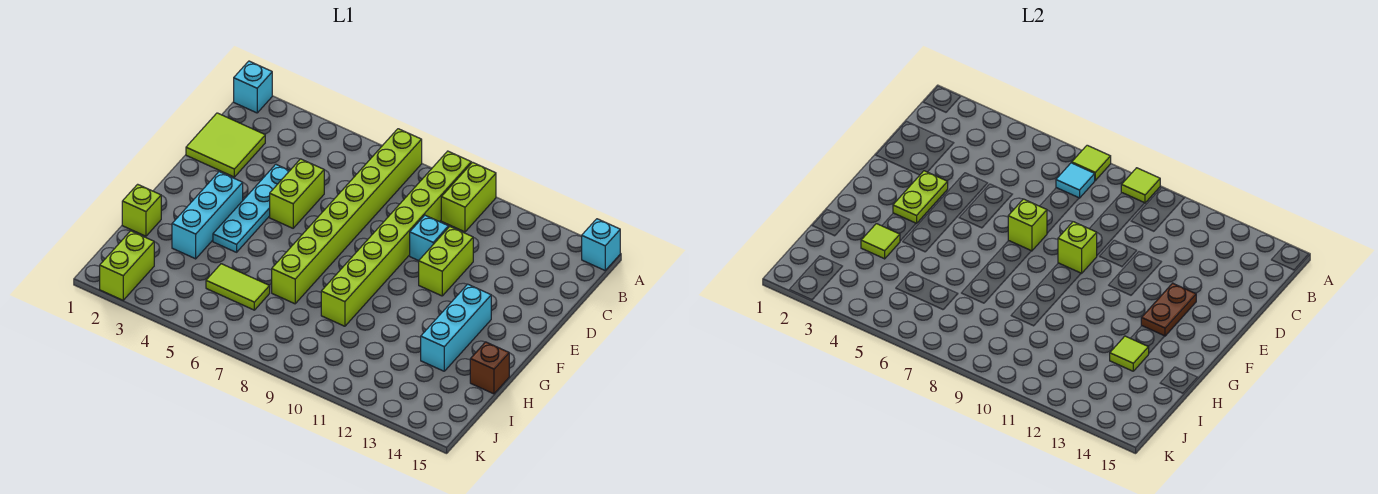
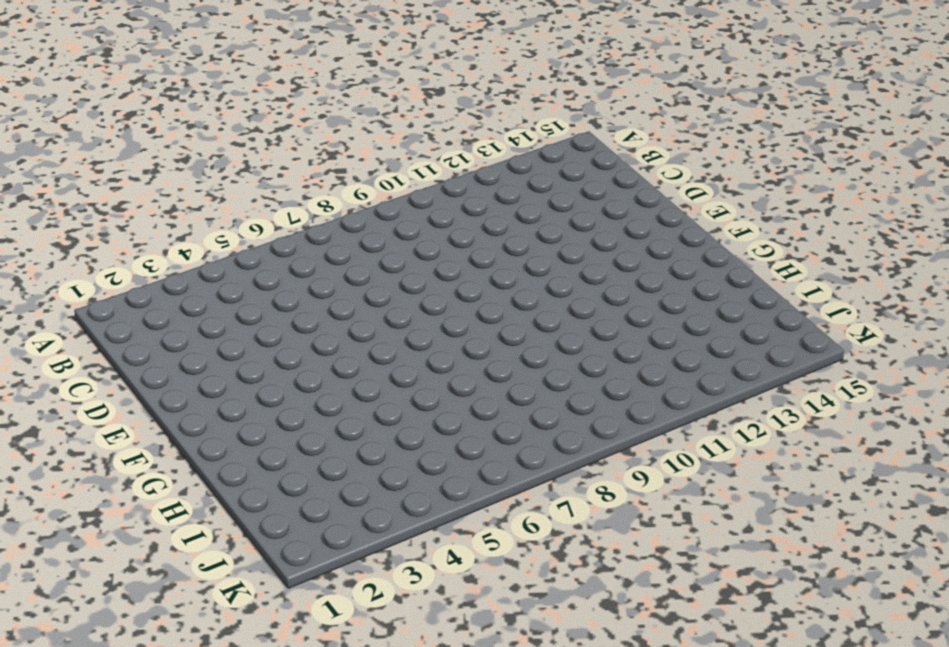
none -> cyan brick A1 level 1
none -> lime brick A7:H7 level 1
none -> lime brick A9:H9 level 1

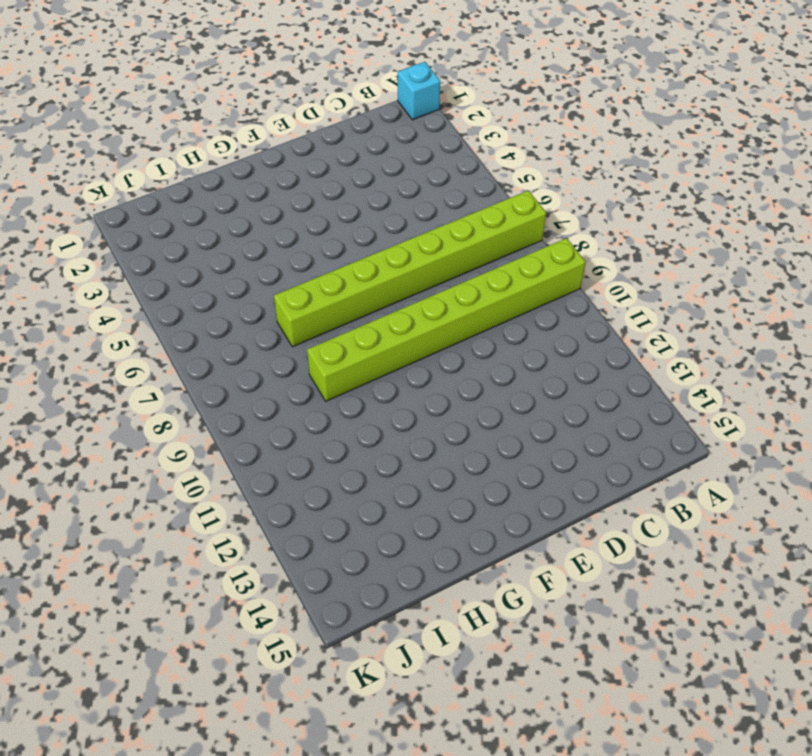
none -> lime brick A10:B10 level 1
none -> cyan brick A15 level 1
none -> lime tile C1:D2 level 1

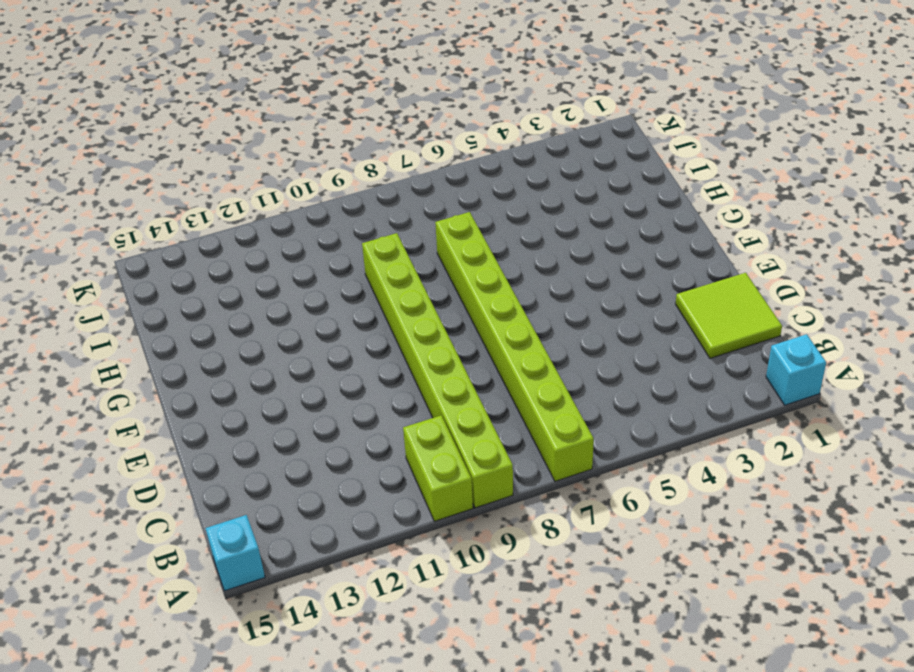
none -> cyan plate D4:G4 level 1
none -> lime brick D5:E5 level 1
none -> cyan brick D10 level 1

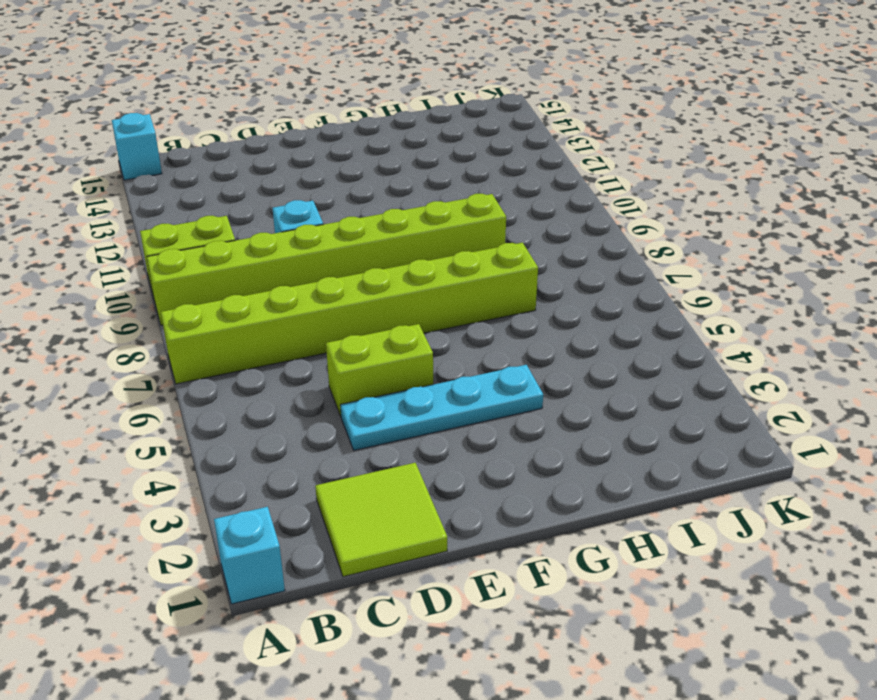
none -> lime brick D11:E11 level 1
none -> cyan brick F3:H3 level 1
none -> cyan brick F13:H13 level 1

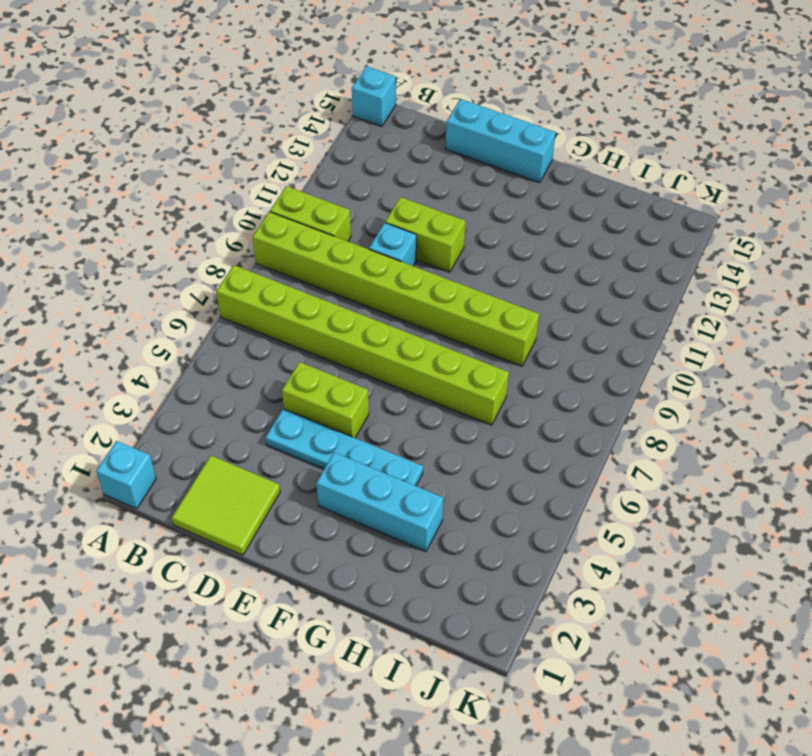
cyan brick D15:F15 level 1 -> cyan brick F13:H13 level 1
none -> lime brick H1 level 1
none -> brown brick H15 level 1
none -> lime tile I5:I6 level 1

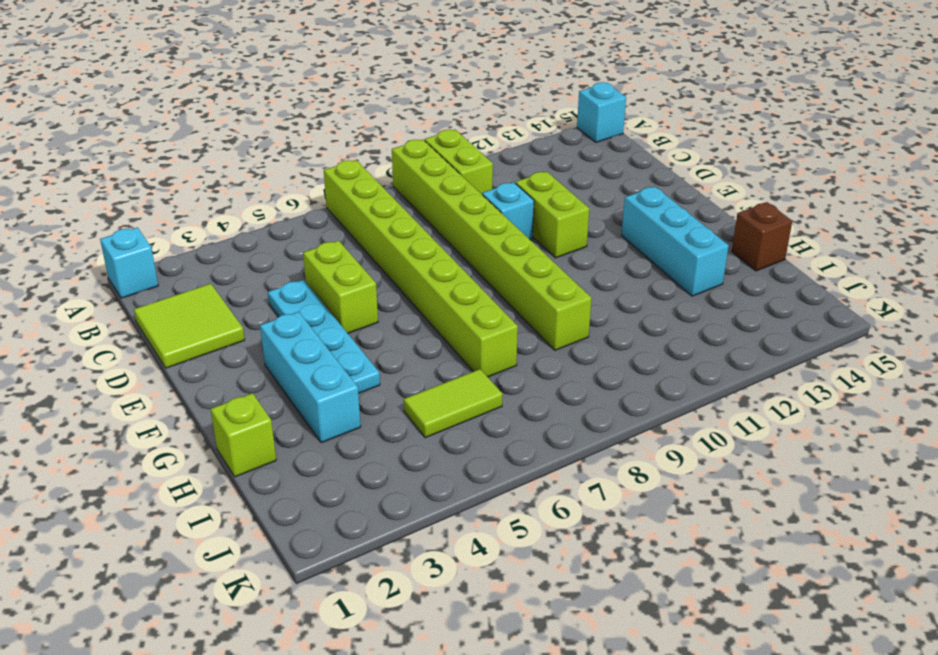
none -> lime brick J2:K2 level 1
none -> lime tile A7 level 2
none -> lime tile A9 level 2

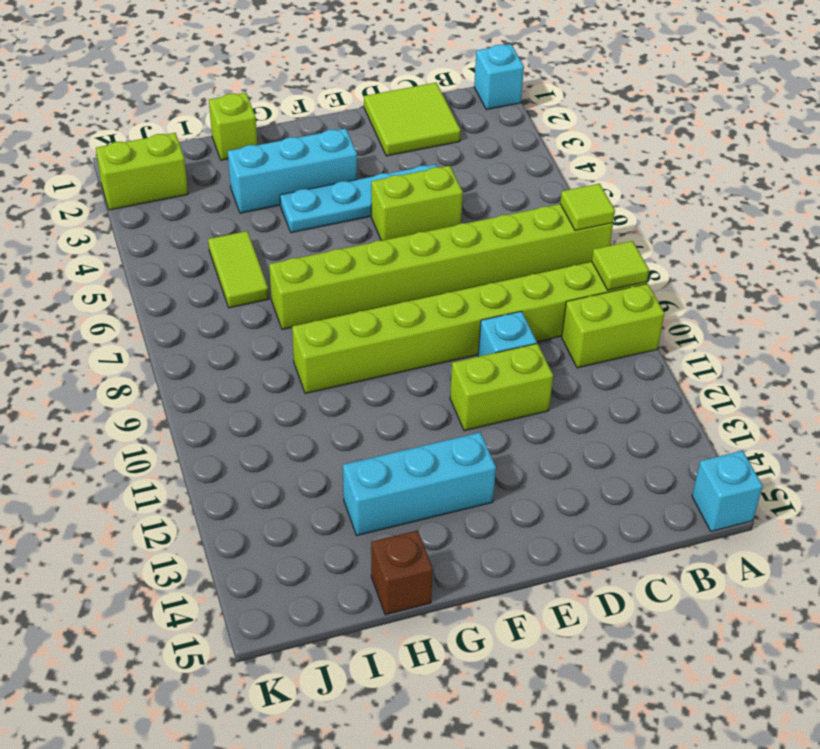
none -> cyan tile B7 level 2
none -> lime plate E3:F3 level 2
none -> lime brick E7 level 2

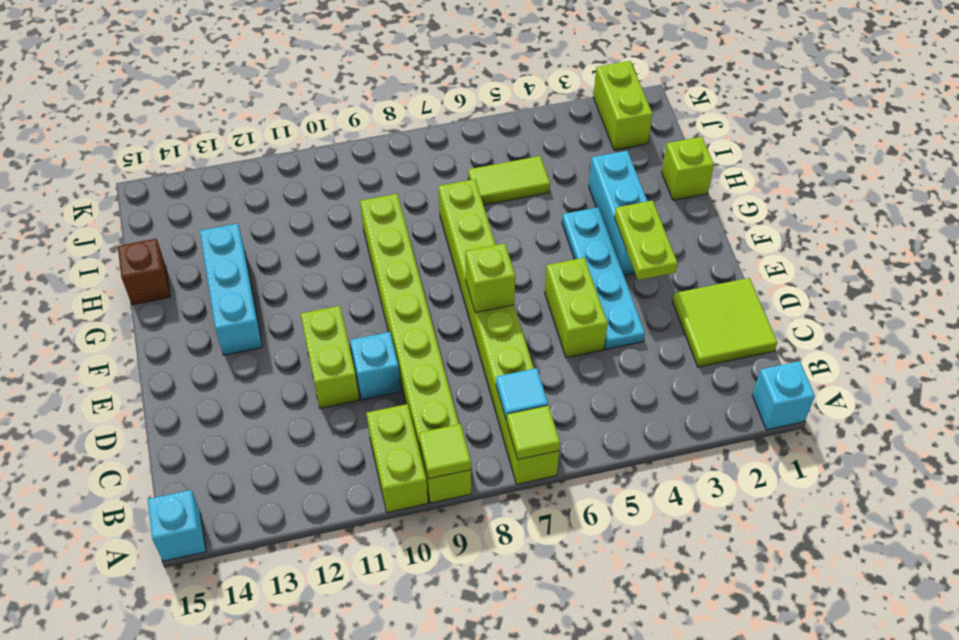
none -> lime brick E9 level 2
none -> brown plate E13:F13 level 2
none -> lime tile H3 level 2

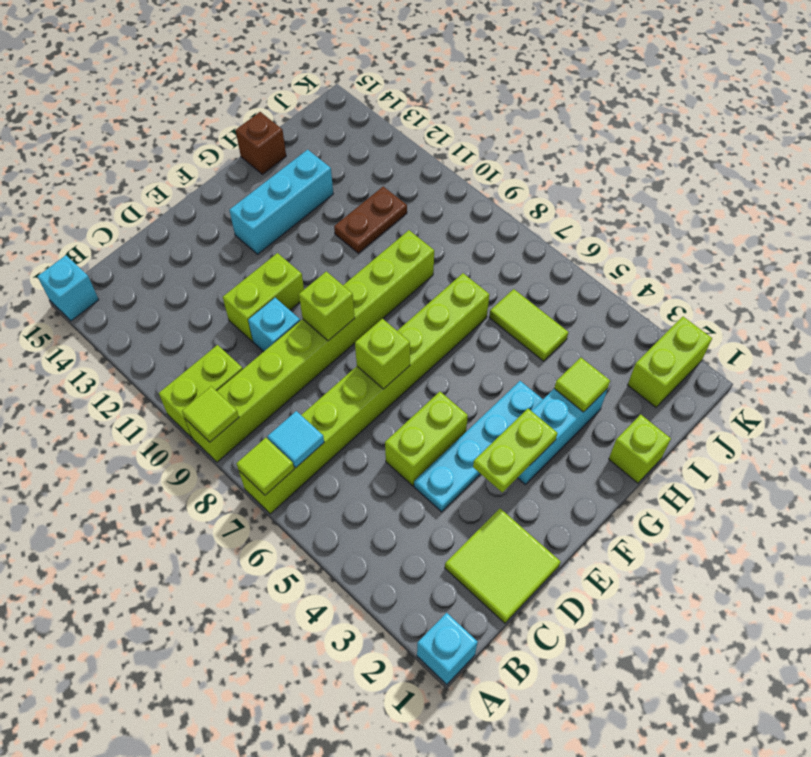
brown plate H11:I11 level 1 -> brown plate E13:F13 level 2
none -> lime tile H13 level 2

